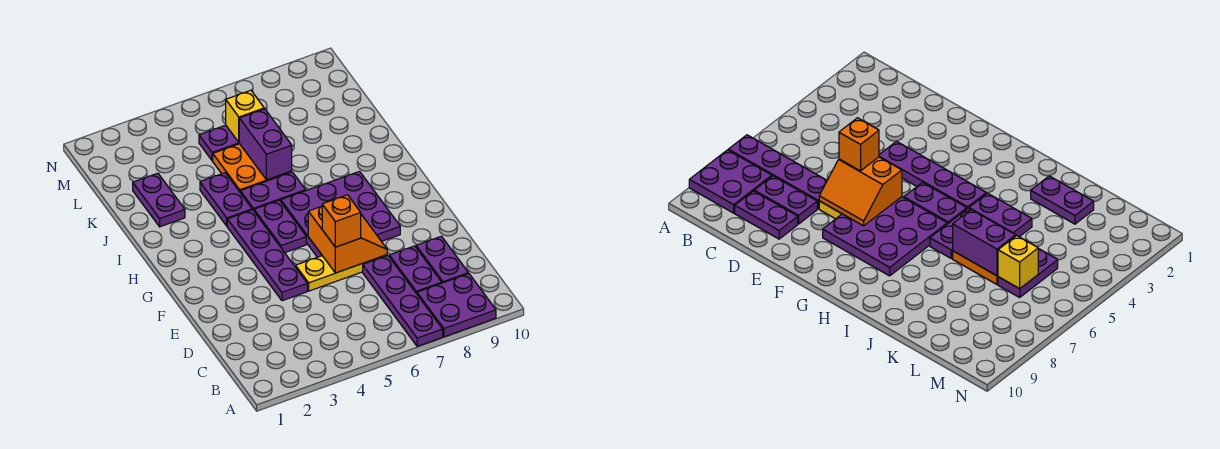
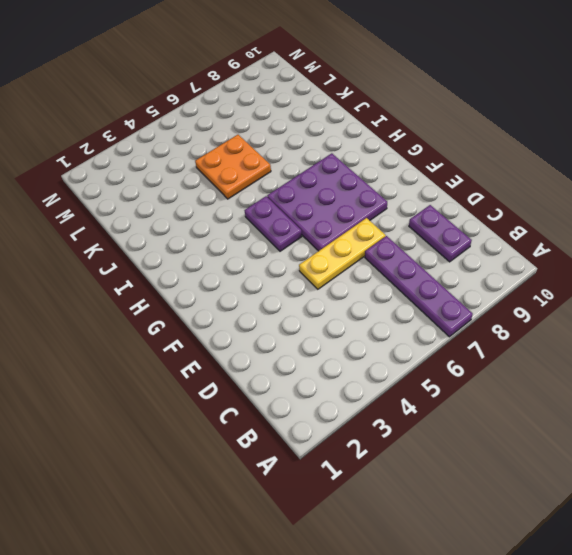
none -> purple plate A8:B9 level 1
none -> purple plate C8:D8 level 1
none -> purple plate E4:H4 level 1

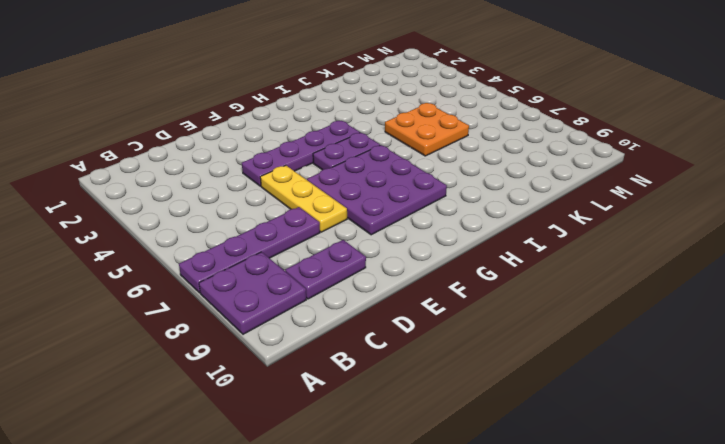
none -> purple plate C8:D8 level 1
none -> purple plate I4:J4 level 1
none -> purple plate I5:I6 level 1

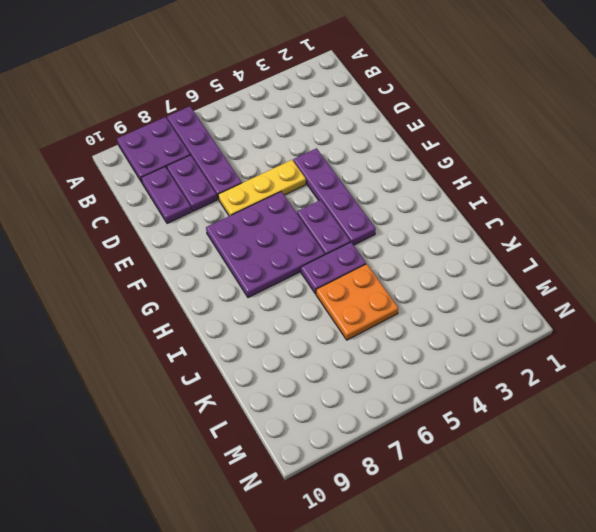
none -> purple plate I4:J4 level 1
none -> purple plate J2:K2 level 1
none -> purple plate L5:L6 level 1

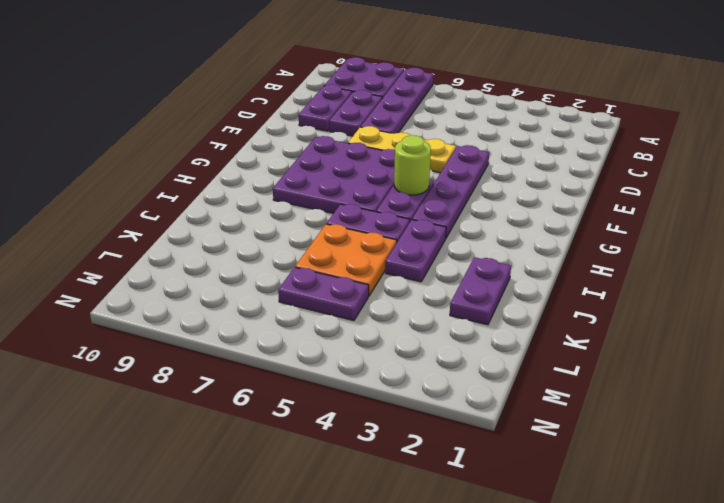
lime round brick G5 level 2 -> none
none -> orange slope E6:F7 level 2 top 6
none -> purple brick J6:K6 level 2
none -> yellow brick L6 level 2

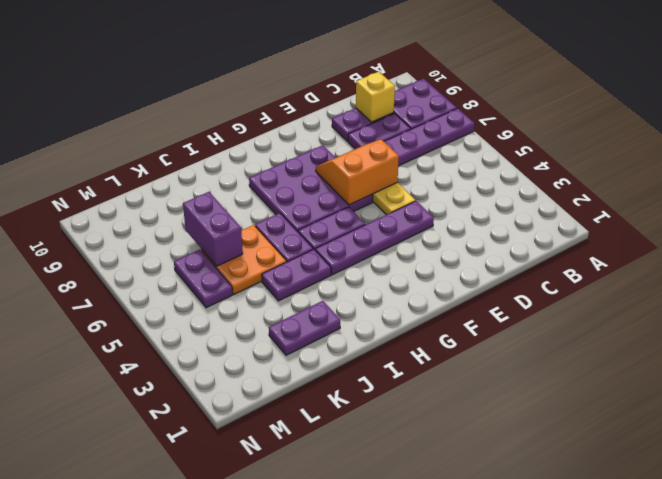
yellow brick C9 level 2 -> yellow brick L6 level 2
purple brick K6:K7 level 2 -> purple brick J6:K6 level 2
none -> orange brick E6 level 3

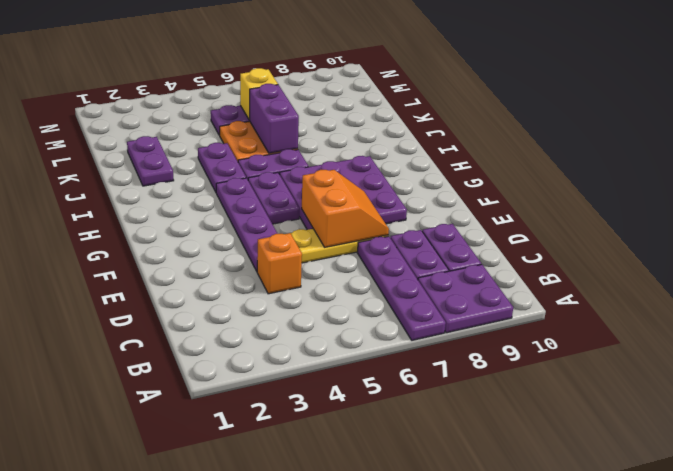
orange brick D4 level 1 -> orange brick E6 level 3

